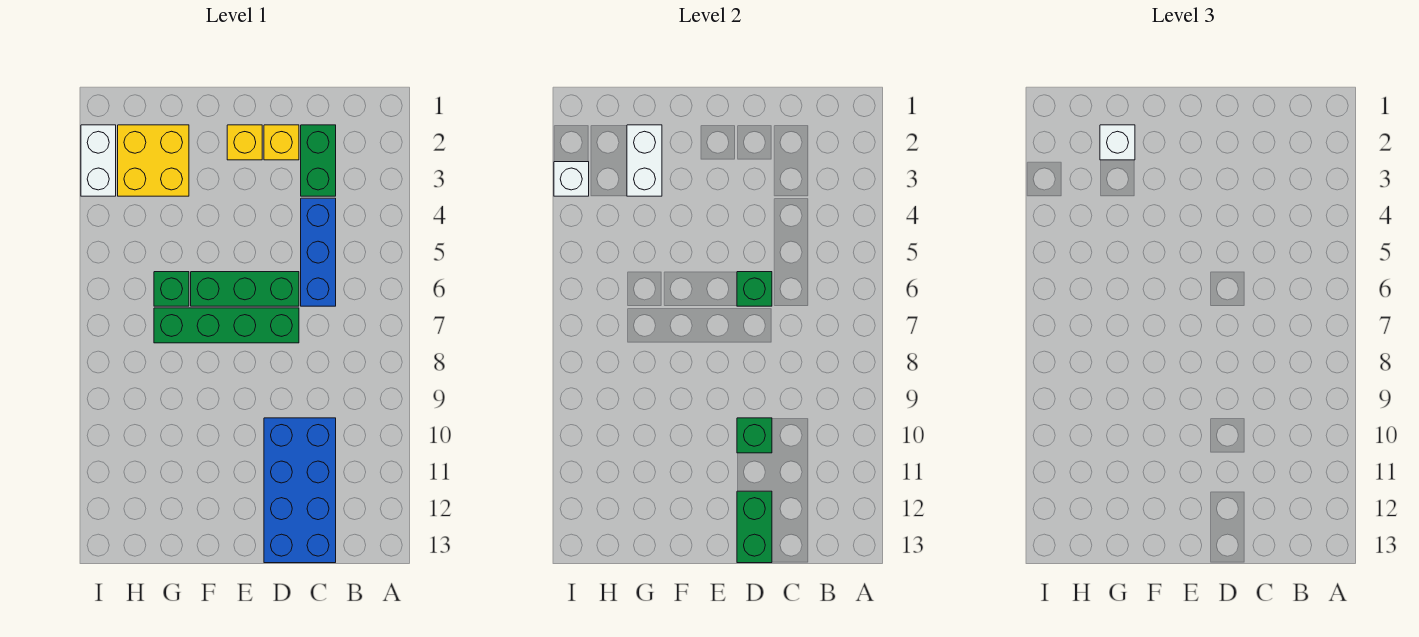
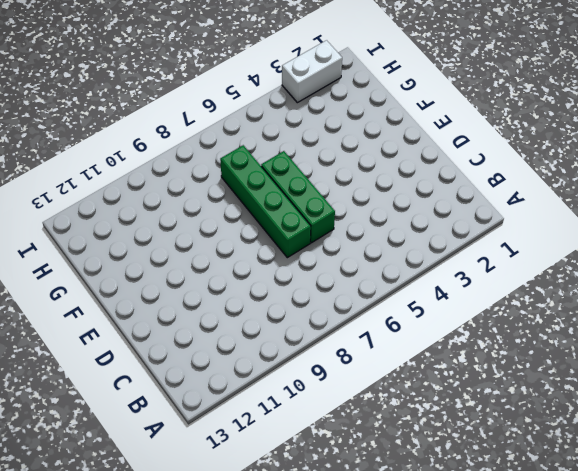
none -> green brick C2:C3 level 1
none -> blue brick C4:C6 level 1
none -> blue brick C10:D13 level 1

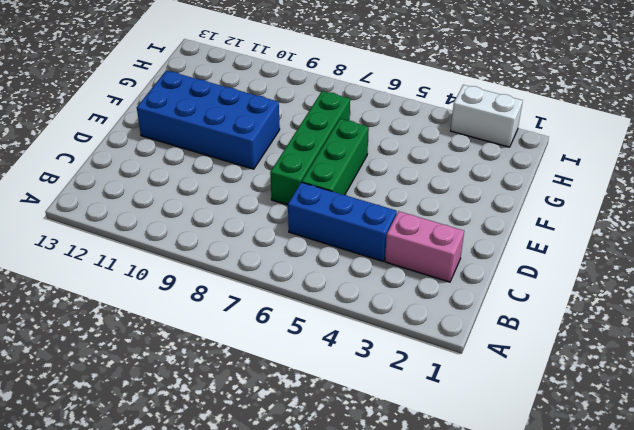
pink brick C2:C3 level 1 -> green brick C2:C3 level 1
blue brick E9:F12 level 1 -> blue brick C10:D13 level 1
none -> yellow brick D2 level 1
none -> yellow brick E2 level 1
none -> yellow brick G2:H3 level 1

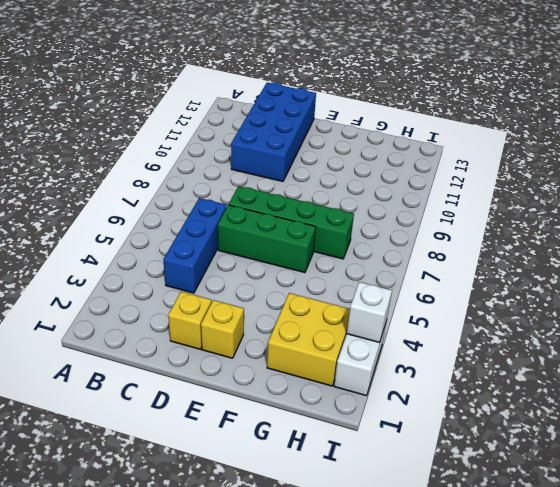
none -> green brick C2:C3 level 1
none -> green brick G6 level 1
none -> green brick D6 level 2

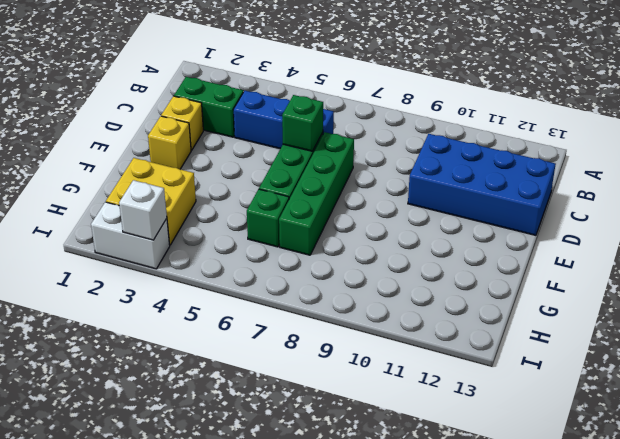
none -> green brick D10 level 2
none -> green brick D12:D13 level 2
none -> white brick G2:G3 level 2

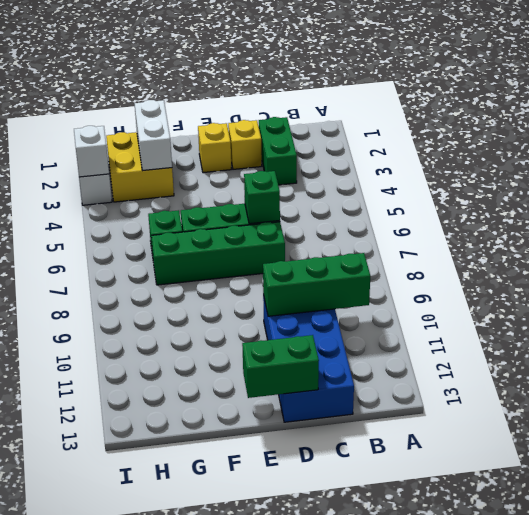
green brick B10:D10 level 2 -> green brick D10 level 2
green brick D13:E13 level 2 -> green brick D12:D13 level 2
none -> blue brick C4:C6 level 1
none -> white brick G2 level 3

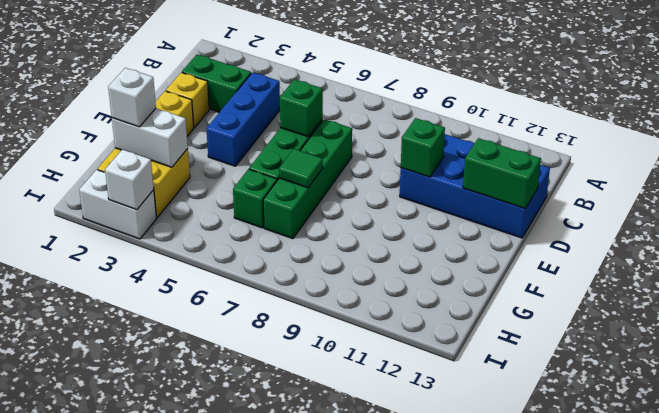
blue brick C4:E4 level 1 -> blue brick C4:C6 level 1
green tile F7 level 2 -> none

